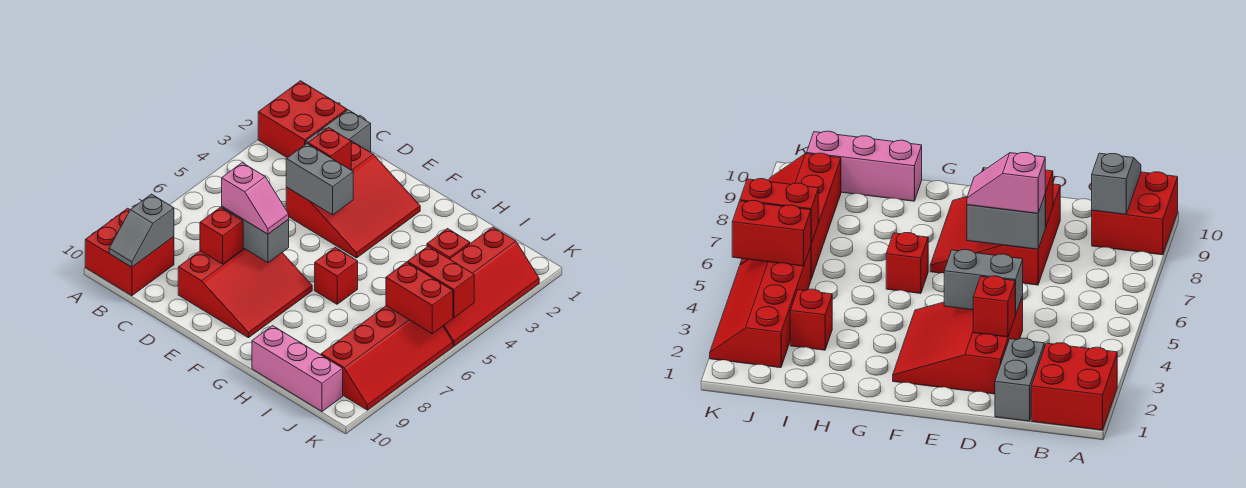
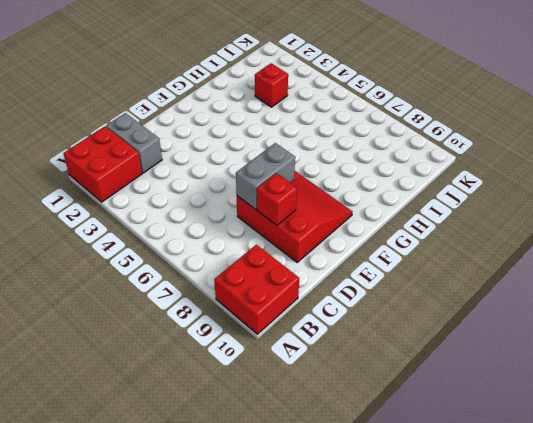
none -> red slope D2:F4 level 1 top D
none -> red brick G6 level 1
none -> pink brick H10:J10 level 1

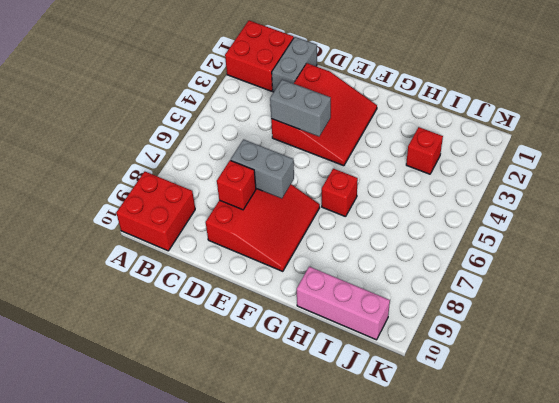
none -> red slope J2:K5 level 1 top J
none -> red slope J6:K9 level 1 top J
none -> grey slope B9:B10 level 2 top 9

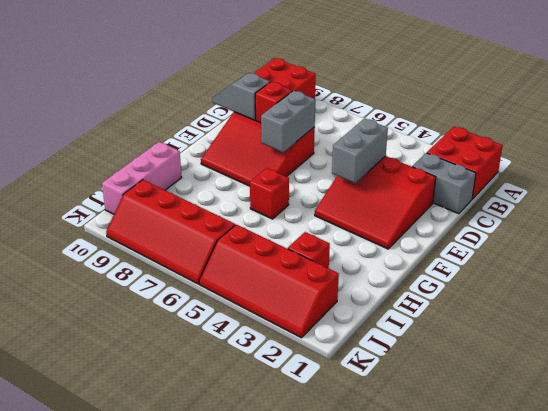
grey slope D9:D10 level 2 top 9 -> grey slope B9:B10 level 2 top 9
none -> red brick D3 level 2
none -> red brick J5:K5 level 2
none -> red brick J6:K6 level 2

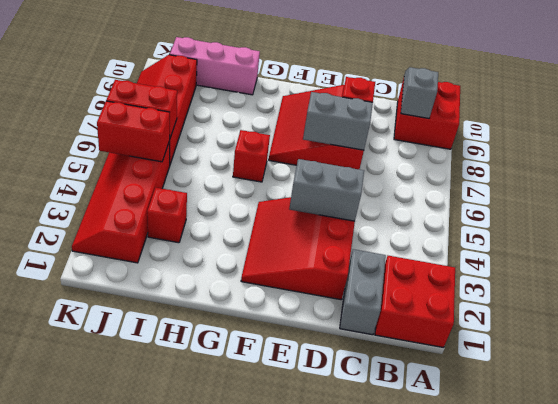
none -> red brick D3 level 2
none -> pink slope D7:E7 level 3 top D

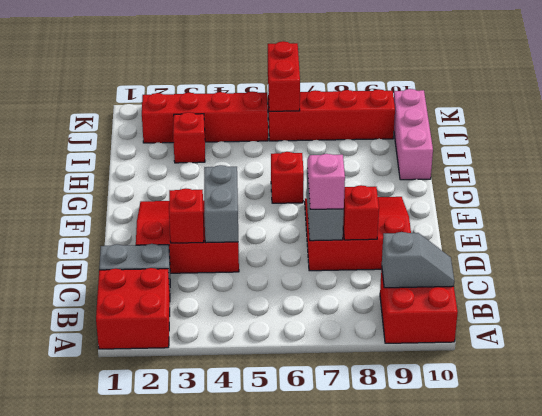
none -> red brick J5:K5 level 2

